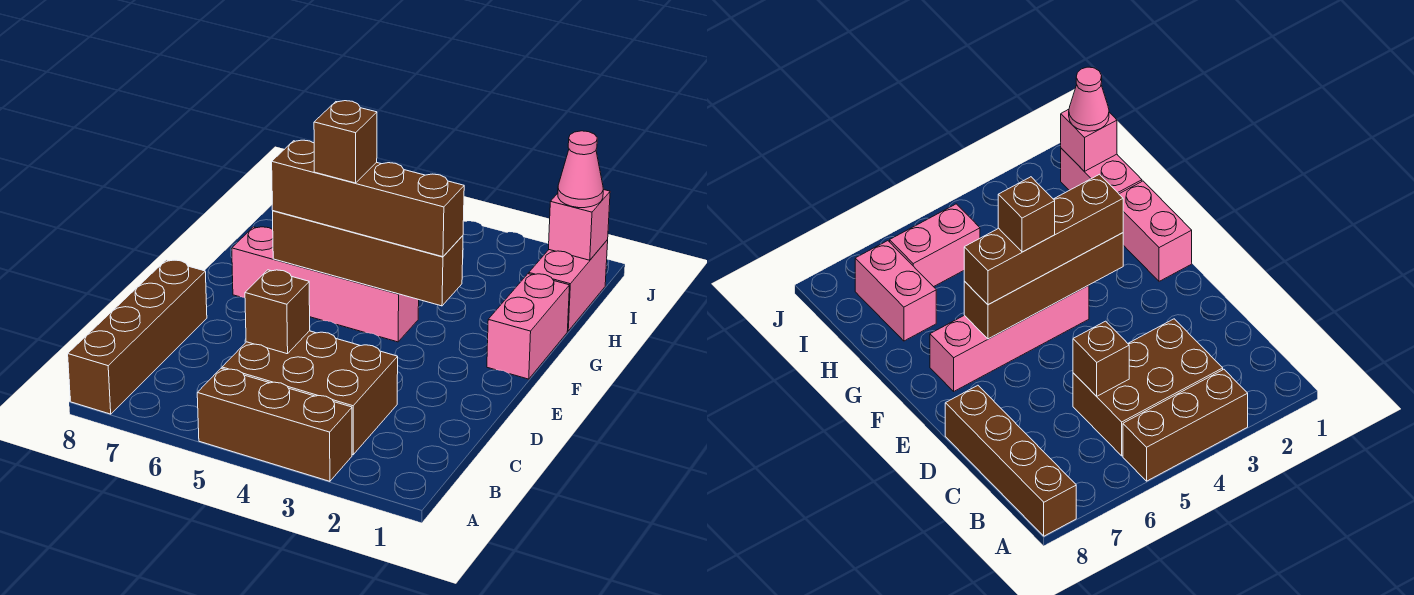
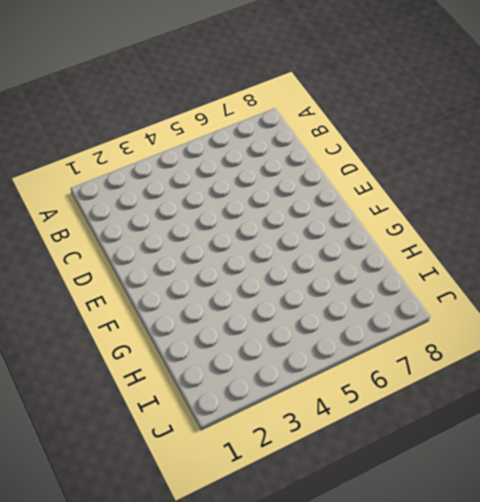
none -> brown brick A3:A5 level 1
none -> brown brick A8:D8 level 1
none -> brown brick B3:C5 level 1

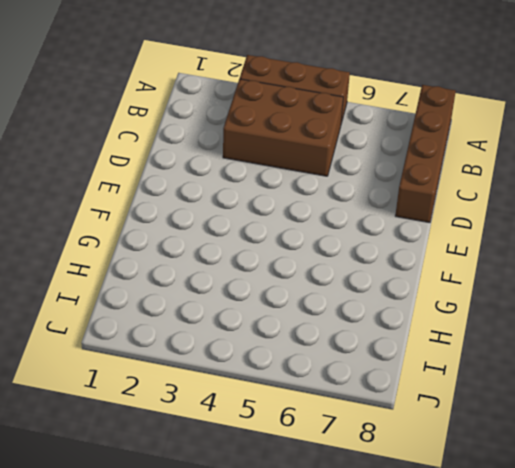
none -> pink brick F1:G1 level 1
none -> pink brick F4:F7 level 1
none -> pink brick H1:I1 level 1

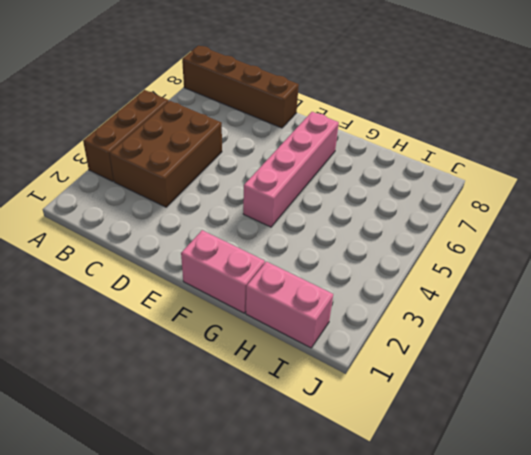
none -> pink brick H7:I7 level 1
none -> pink brick I5:I6 level 1
none -> brown brick C5 level 2

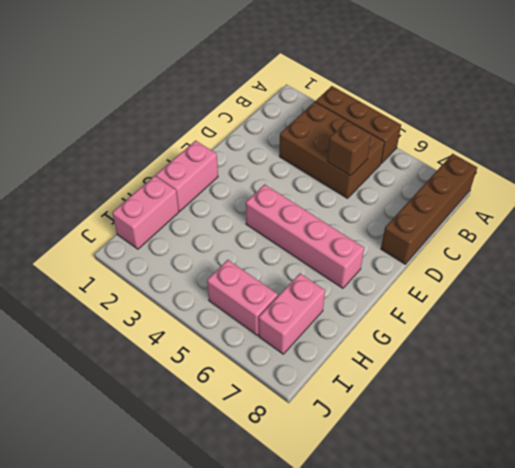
none -> brown brick F3:F6 level 2
none -> pink brick I1 level 2
none -> brown brick F3:F6 level 3

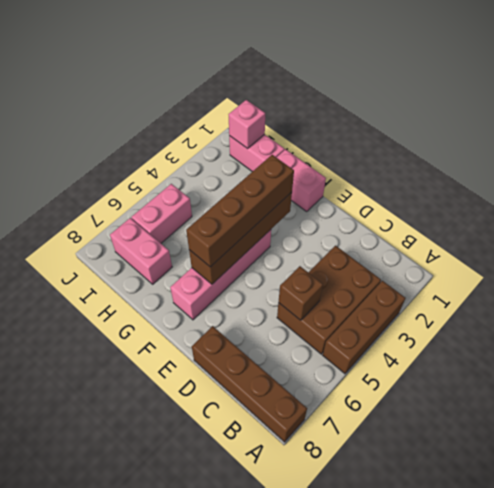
none -> pink cone I1 level 3
none -> brown brick F5 level 4

